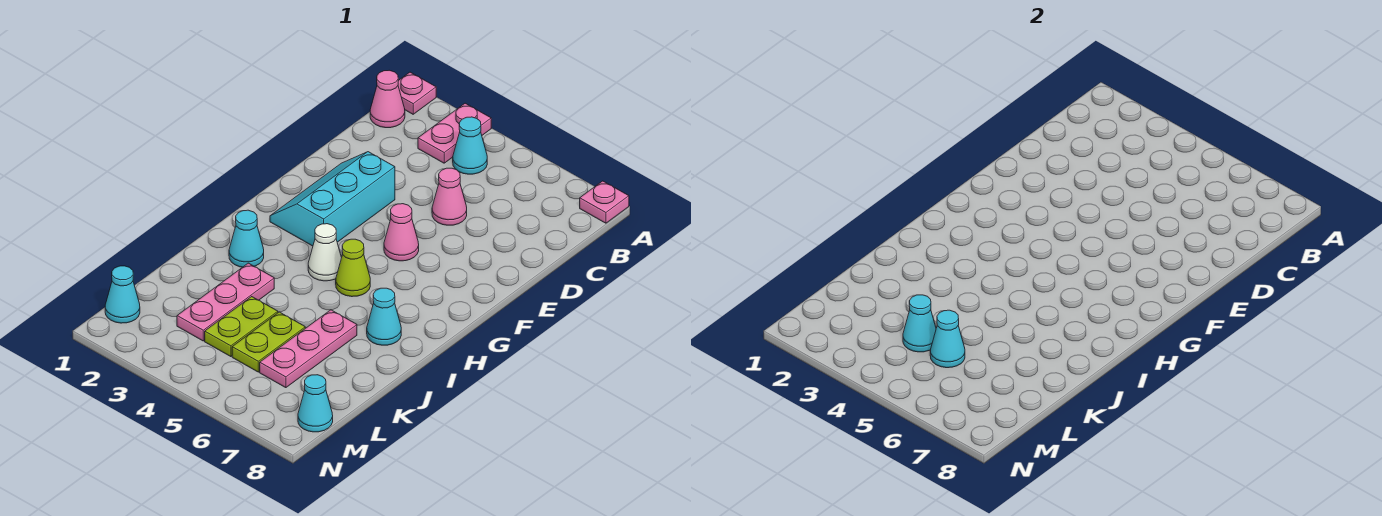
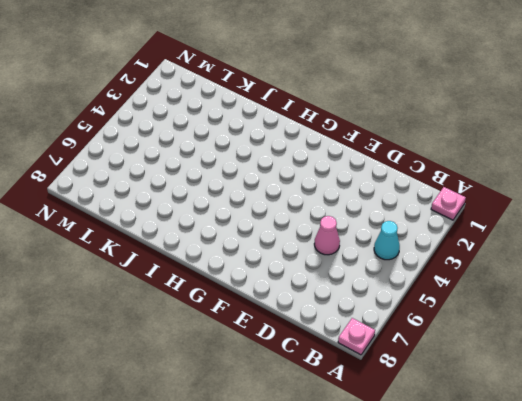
none -> pink plate A3:B3 level 1
none -> pink cone B1 level 1
none -> cyan slope E2:G3 level 1 top 3

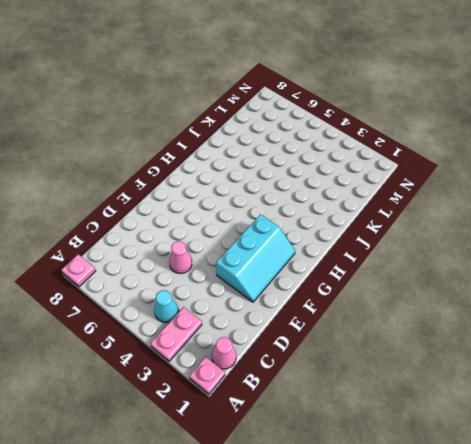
none -> pink cone F5 level 1
none -> white cone H4 level 1
none -> lime cone H5 level 1

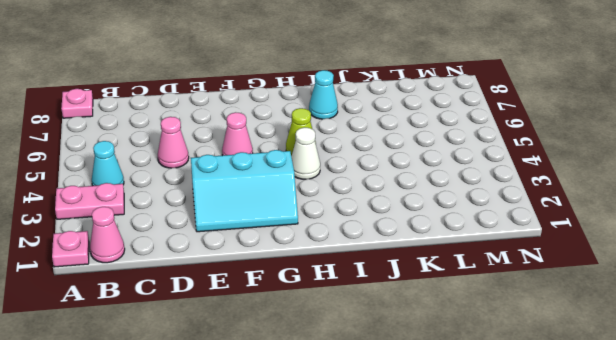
none -> cyan cone I2 level 1
none -> pink plate J3:L3 level 1
none -> pink plate J6:L6 level 1

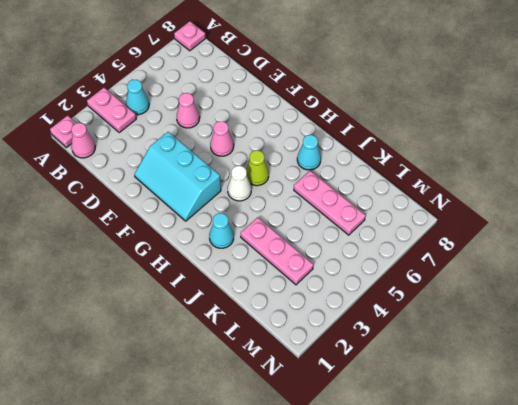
none -> lime plate K4:L4 level 1
none -> lime plate K5:L5 level 1
none -> cyan cone M1 level 1

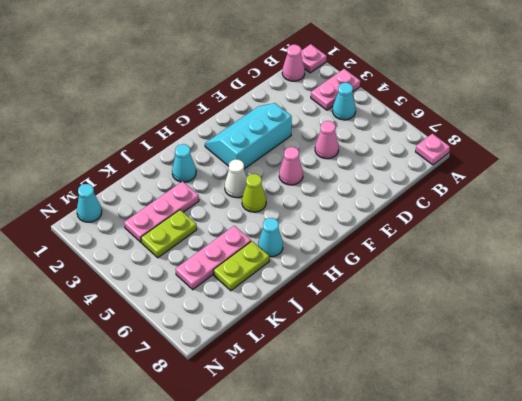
lime plate J7:K7 level 1 -> lime plate K5:L5 level 1
none -> cyan cone M8 level 1
none -> cyan cone L4 level 2
none -> cyan cone L5 level 2

